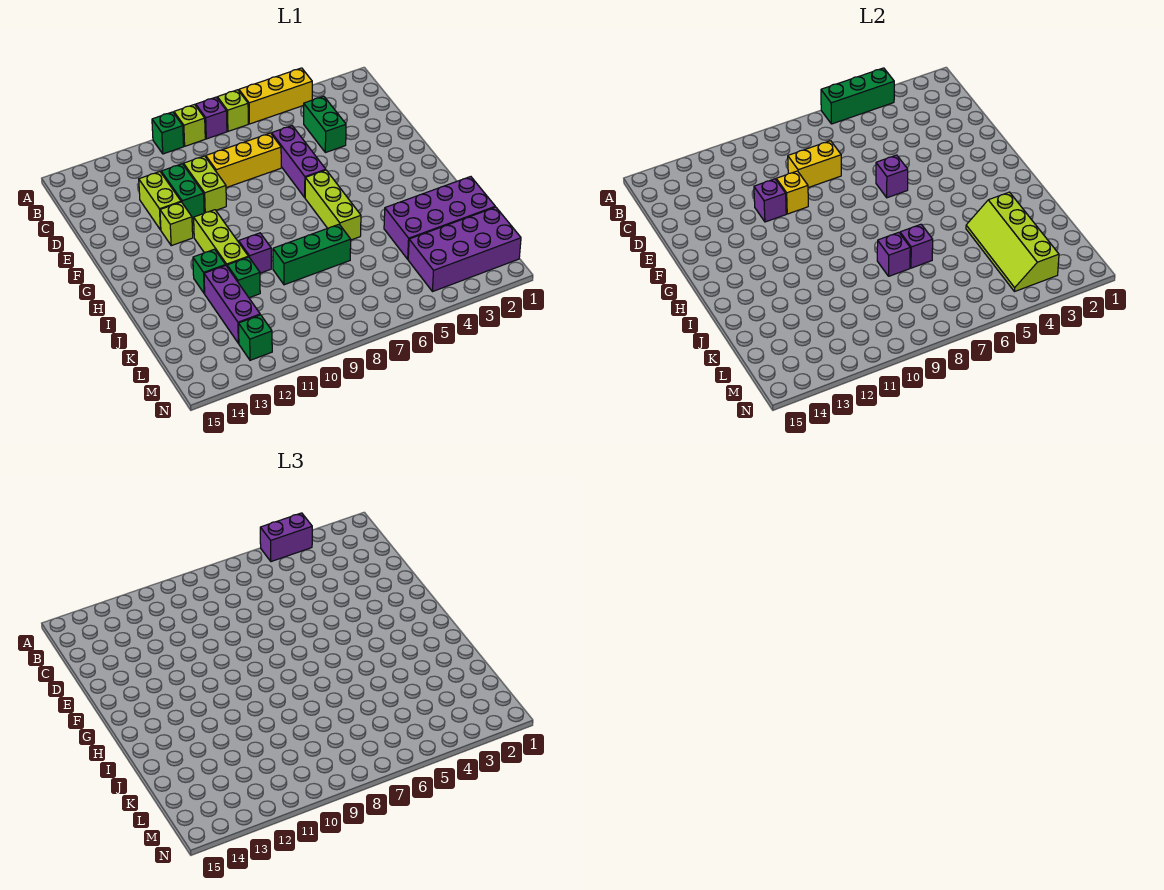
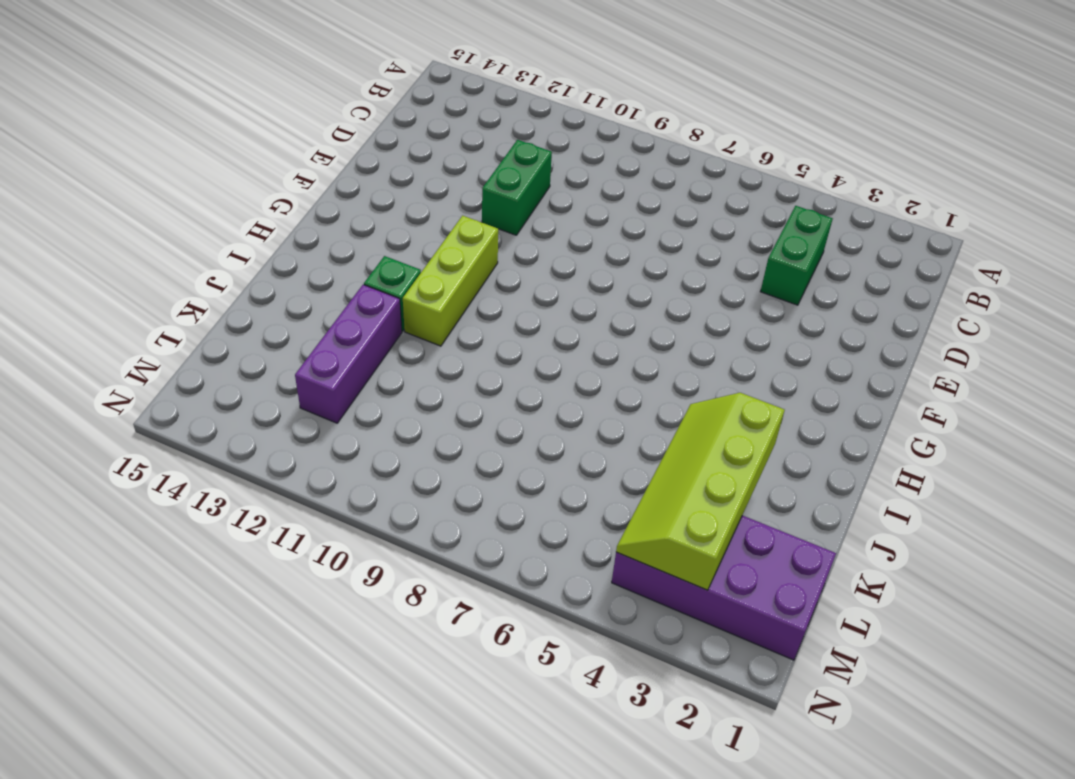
none -> yellow brick A4:A6 level 1
none -> lime brick A7 level 1
none -> purple brick A8 level 1
none -> lime brick A9 level 1

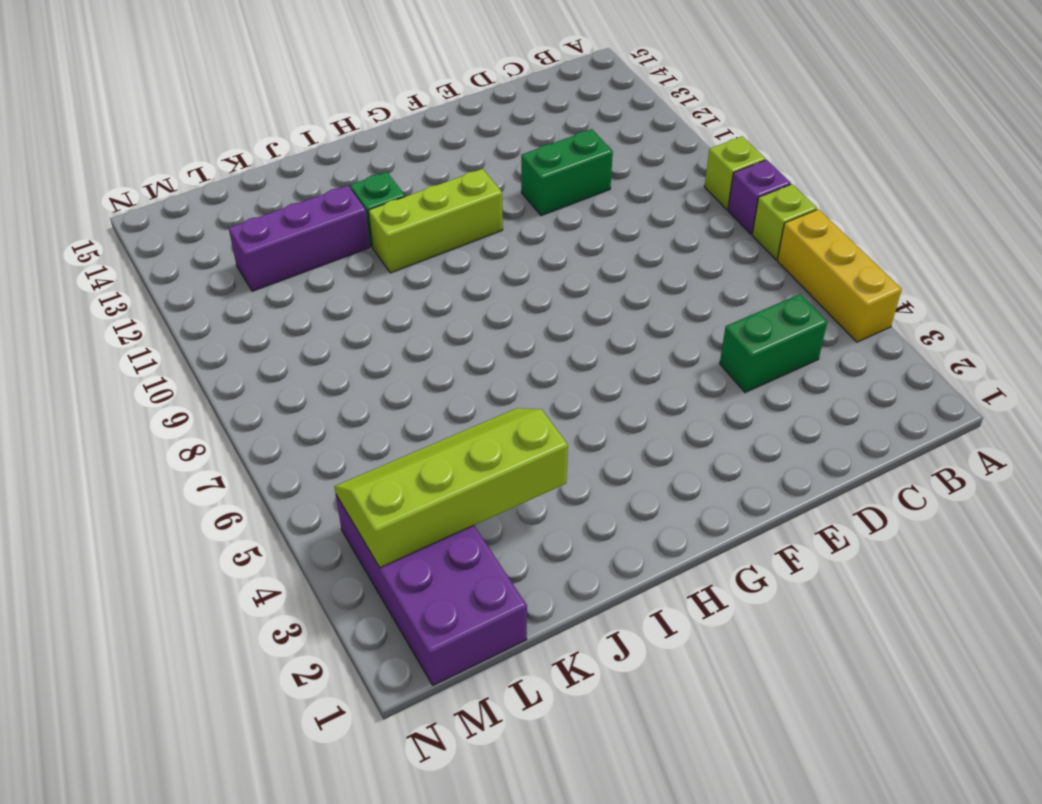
none -> green brick A10 level 1
none -> purple brick D6:F6 level 1
none -> yellow brick D7:D9 level 1
none -> lime brick D10:E10 level 1

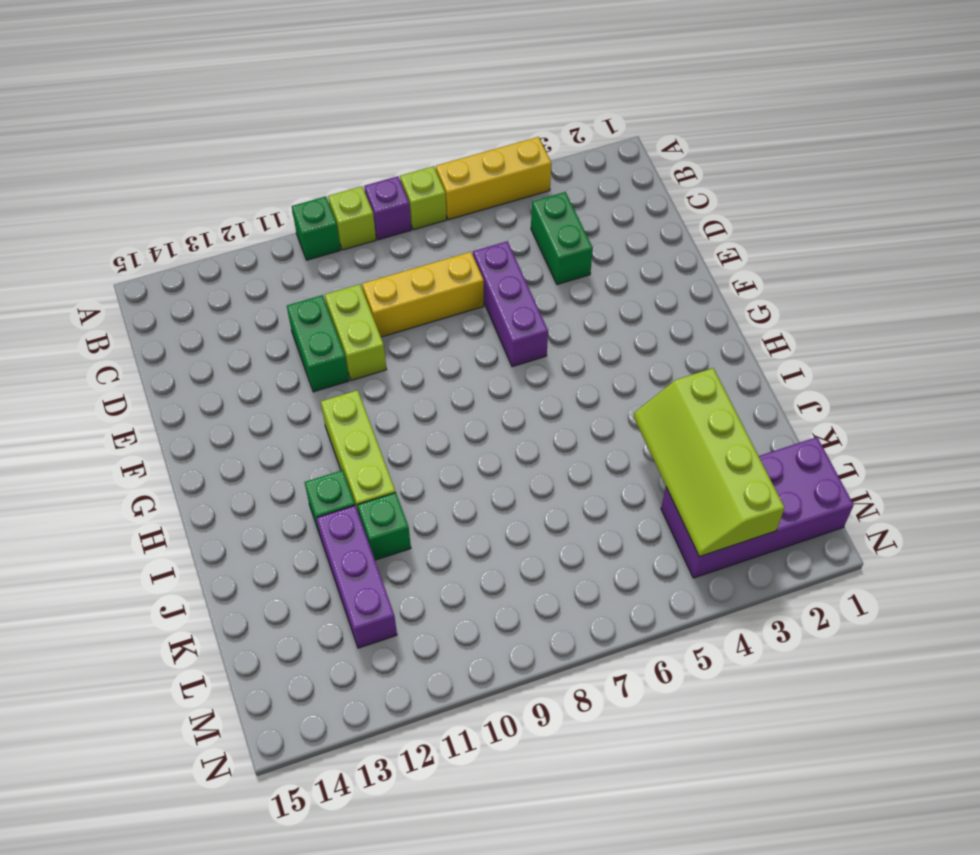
none -> lime brick D12:E12 level 1
none -> lime brick F12 level 1
none -> lime brick G6:I6 level 1
none -> purple brick I10 level 1

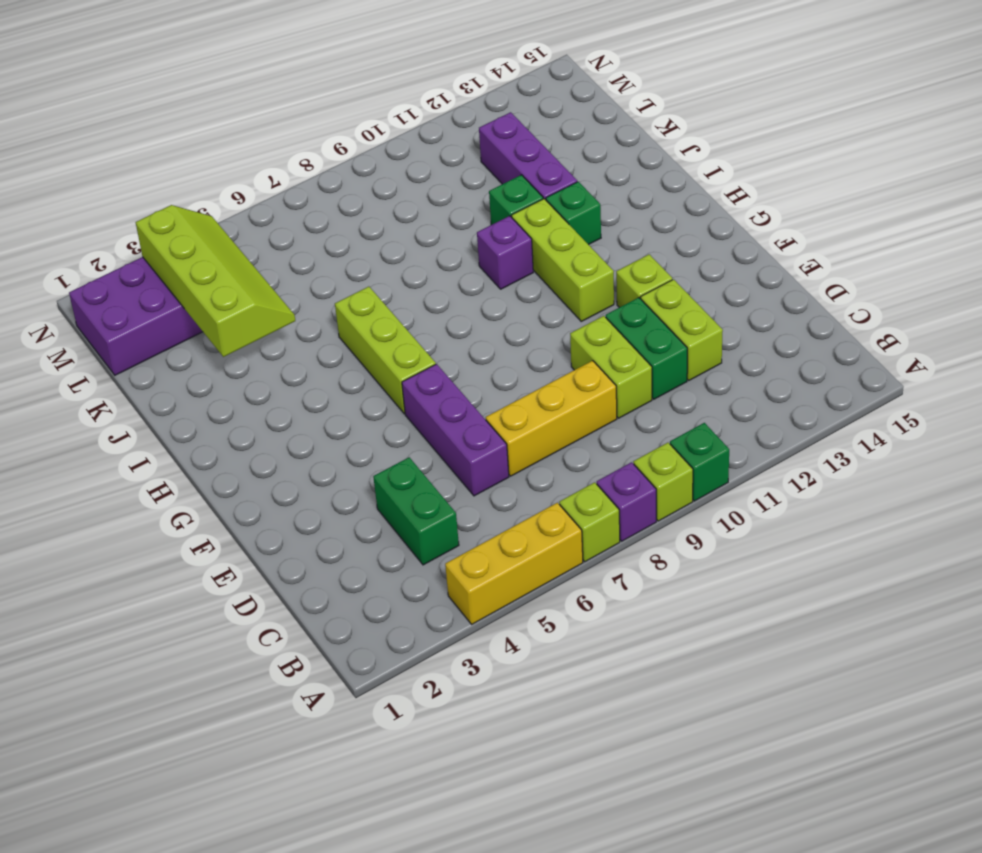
none -> purple brick J1:K4 level 1
none -> green brick J7:J9 level 1
none -> green brick M12 level 1
none -> green brick A4:A6 level 2

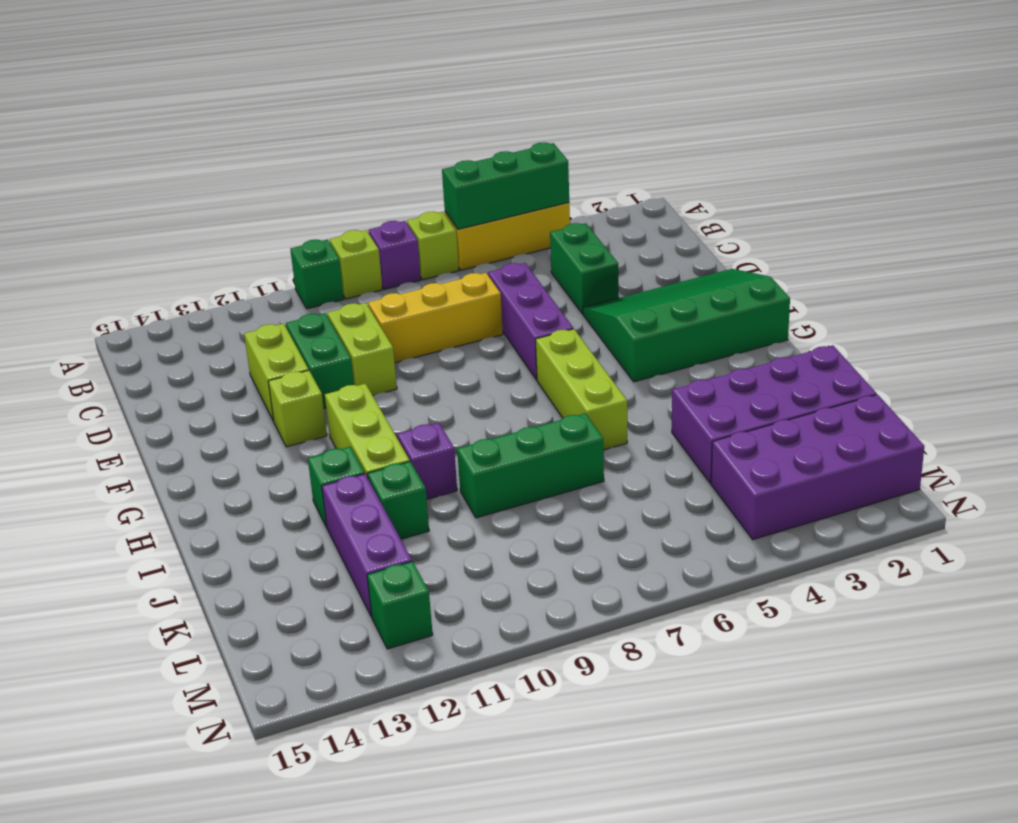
green slope E1:G4 level 1 top G -> none
none -> yellow brick D8:D9 level 2
none -> yellow brick E10 level 2
none -> purple brick E11 level 2
none -> purple brick F6 level 2

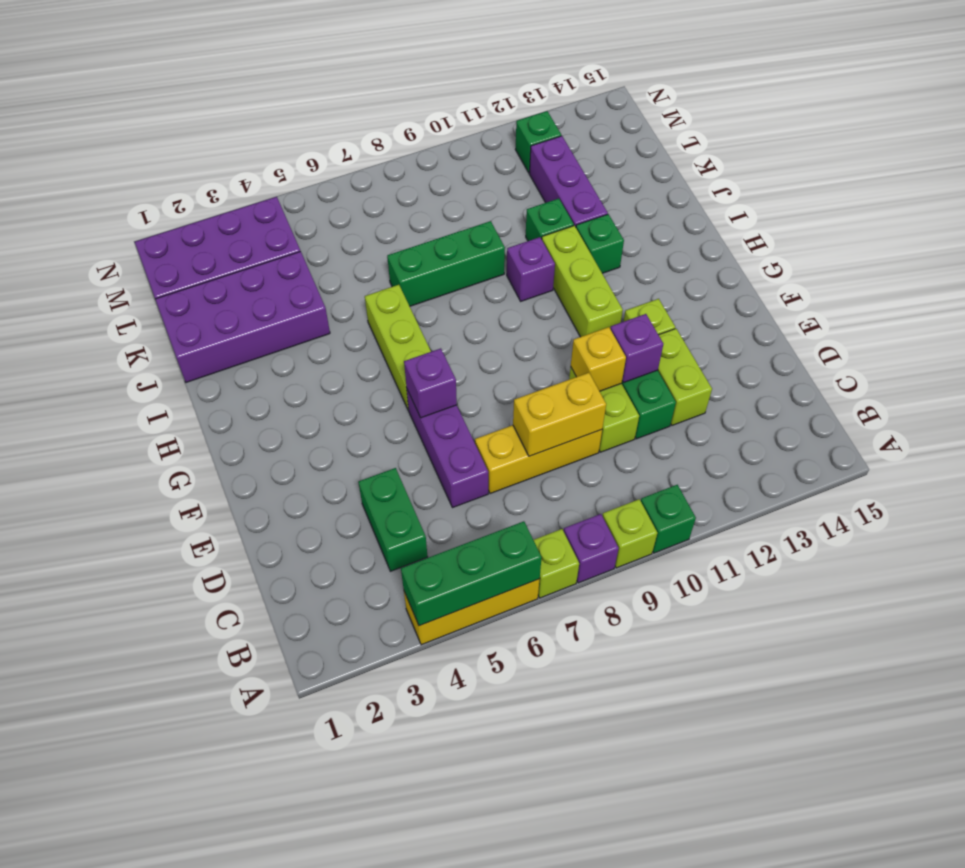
none -> lime slope J3:M4 level 2 top 3
none -> purple brick J7 level 2
none -> purple brick J8 level 2
none -> purple brick A4:A5 level 3

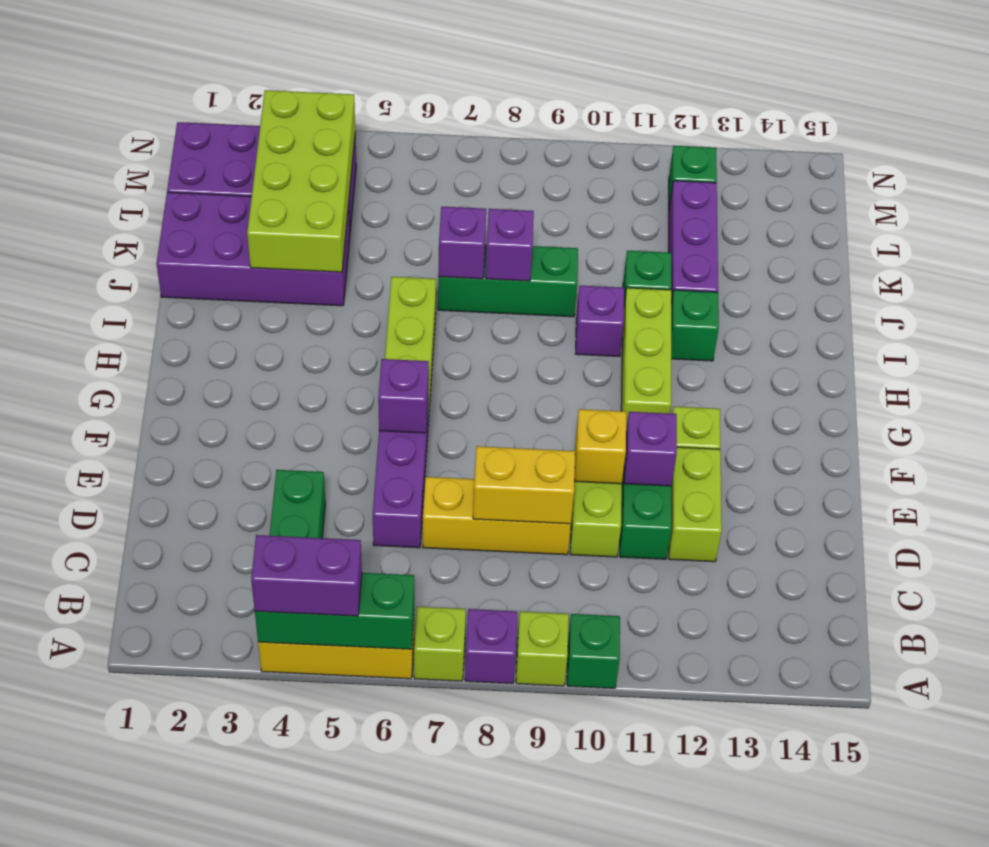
lime brick J3:M4 level 2 -> lime slope J3:M4 level 2 top 3

